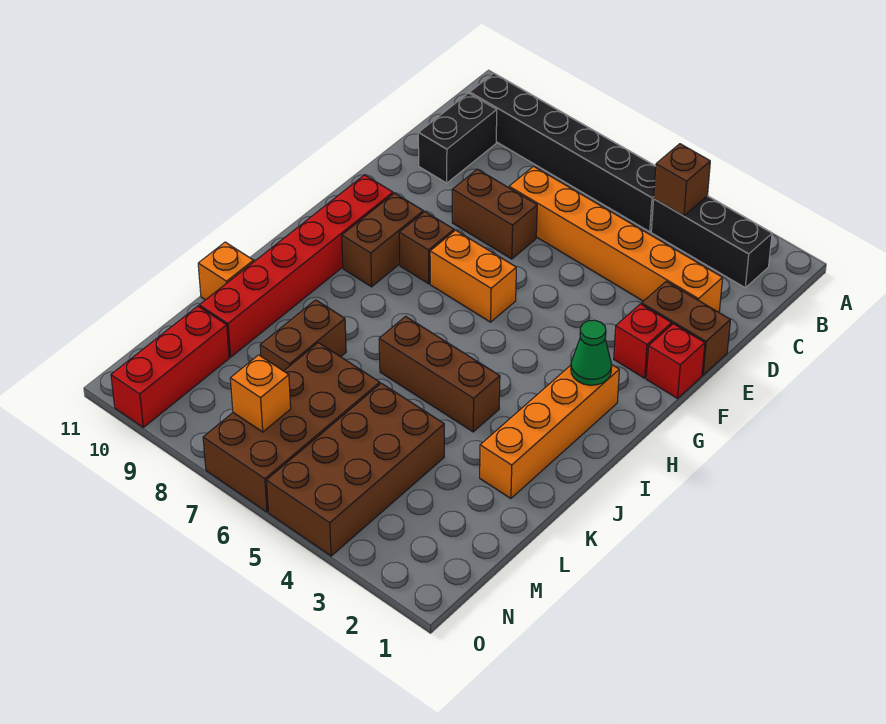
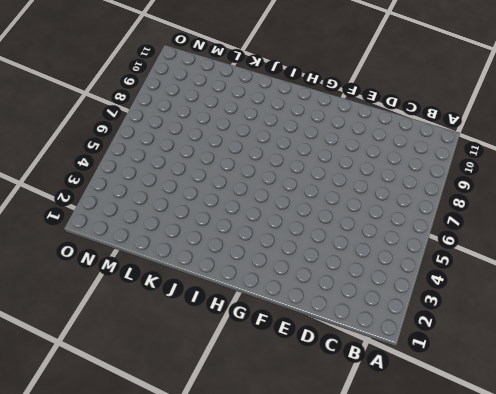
none -> black brick B2:B4 level 1
none -> black brick B5:B10 level 1
none -> black brick C10:D10 level 1

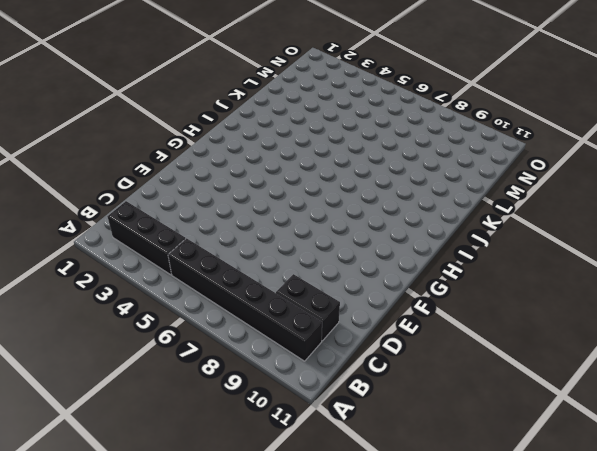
black brick C9:C10 level 1 -> black brick C10:D10 level 1
none -> orange brick D2:D7 level 1
none -> brown brick E1:E2 level 1
none -> brown brick E7:E8 level 1

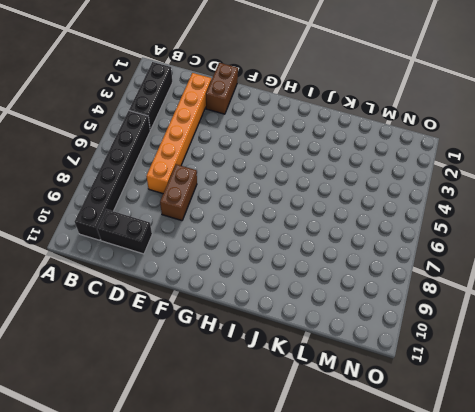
none -> red brick F1 level 1
none -> red brick F2 level 1
none -> orange brick G6:G7 level 1

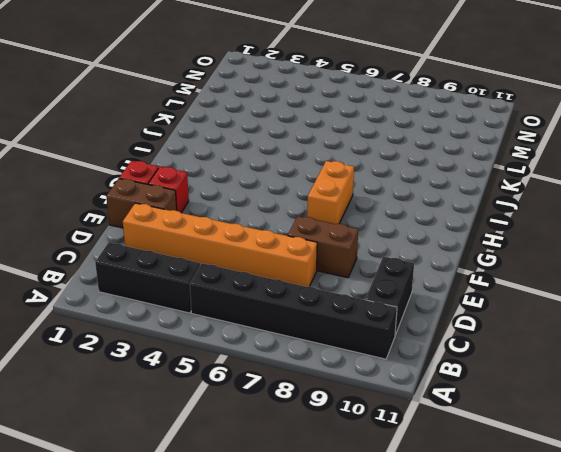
orange brick G7:H7 level 1 -> orange brick G6:G7 level 1
none -> brown brick G8 level 1
none -> brown brick G9:H9 level 1
none -> red brick G10:L10 level 1

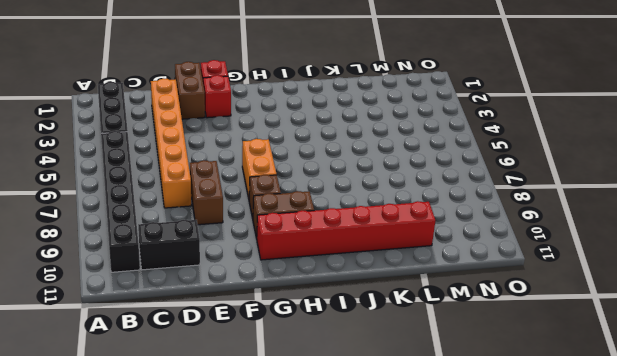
none -> orange brick H2:K2 level 1
none -> brown brick J4:J6 level 1
none -> brown brick K8:L8 level 1

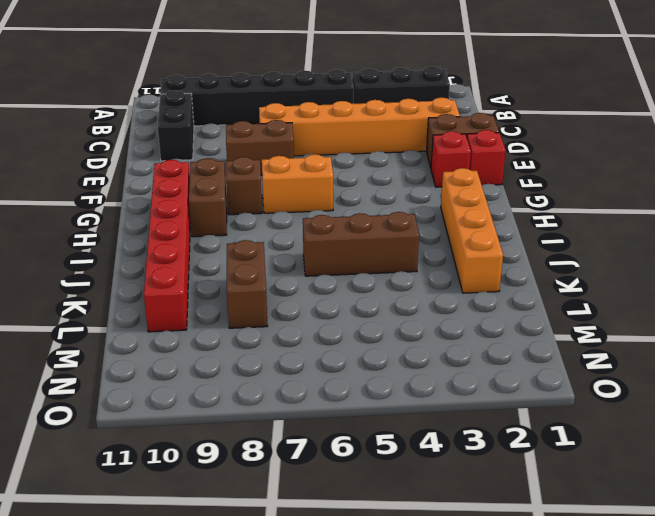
none -> orange brick K11 level 1
none -> brown brick L4:O5 level 1
none -> brown brick L6:O7 level 1

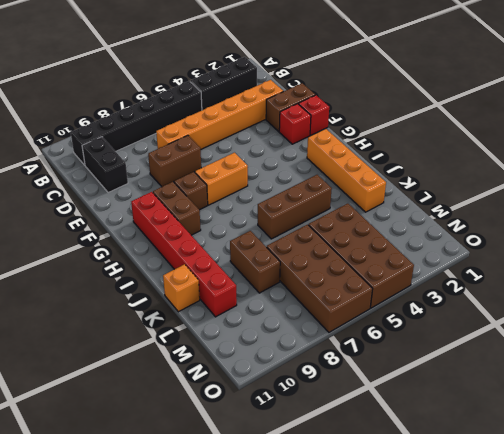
none -> red brick M10:O10 level 1
none -> brown brick B4 level 2
none -> green cone H2 level 2

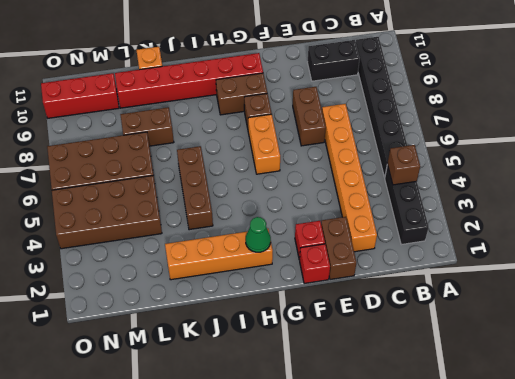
none -> orange brick N7 level 2

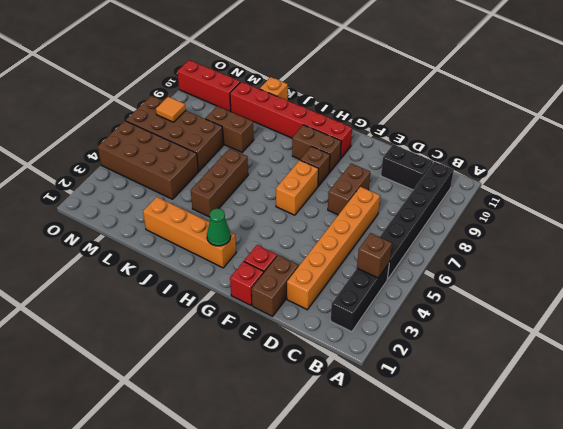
orange tile N7 level 2 -> orange brick N7 level 2

